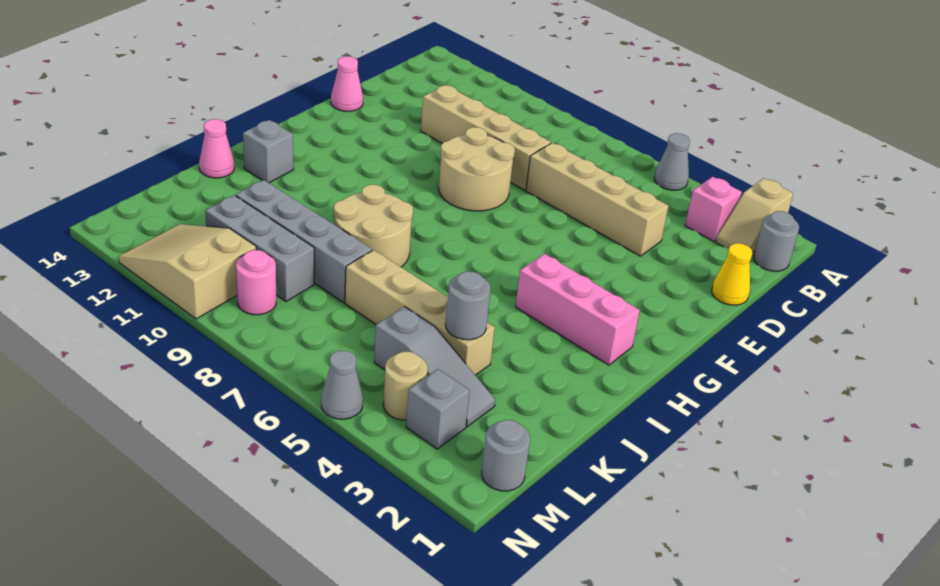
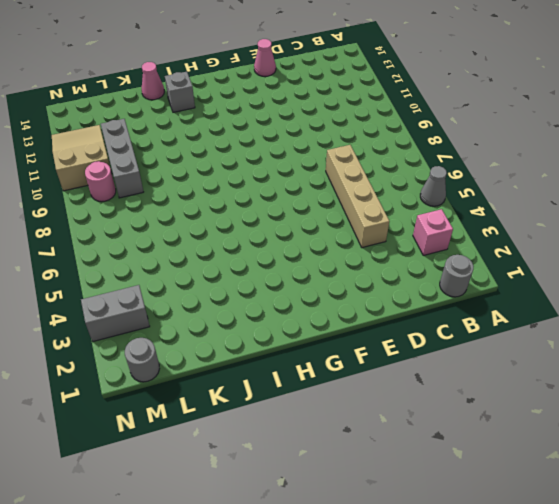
grey brick M3:N3 level 1 -> grey brick M3 level 1
none -> tan slope A2:B2 level 1 top A
none -> yellow cone D1 level 1
none -> tan brick D8:D11 level 1

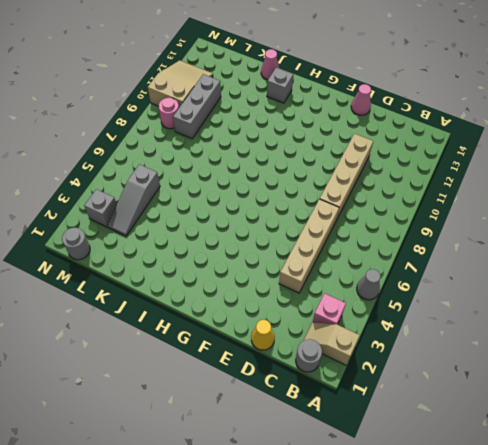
none -> tan round brick E8:F9 level 1
none -> pink brick H2:H4 level 1
none -> tan round brick I8:J9 level 1

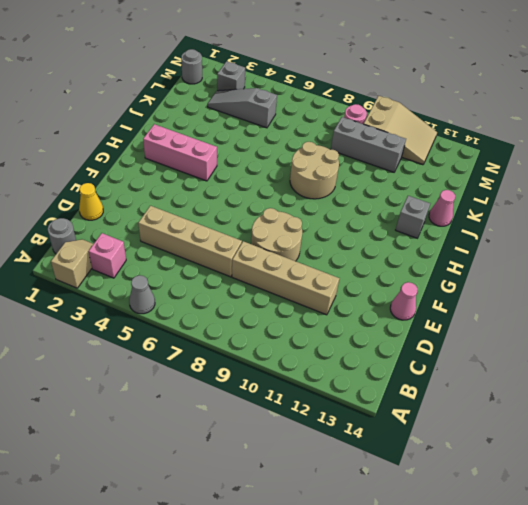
none -> tan brick K4:K7 level 1
none -> grey brick K8:K11 level 1
none -> tan round brick M4 level 1

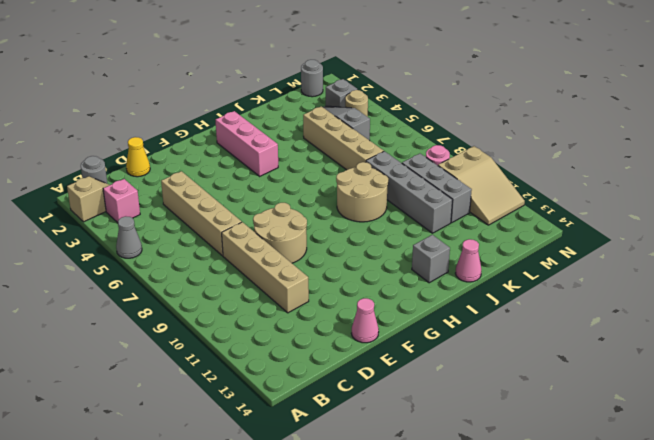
none -> grey cone N5 level 1
none -> grey round brick K4 level 2

